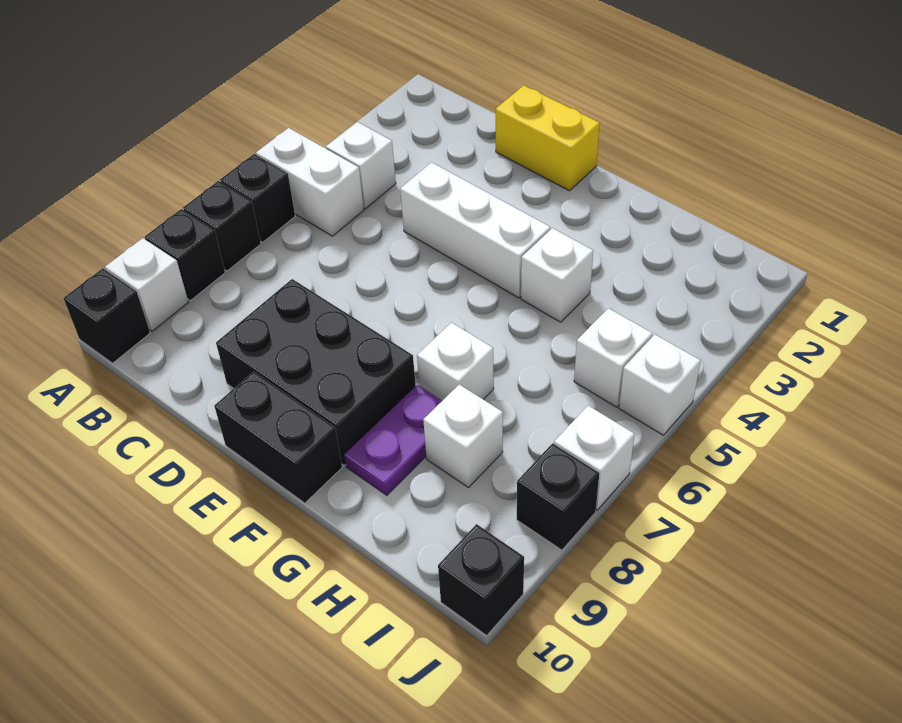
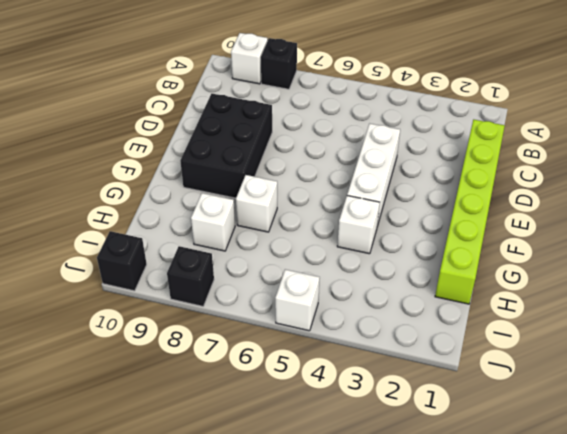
lime brick C1:H1 level 1 -> yellow brick D1:E1 level 1
none -> white brick A5:B5 level 1
none -> black brick A6 level 1
none -> black brick A7 level 1

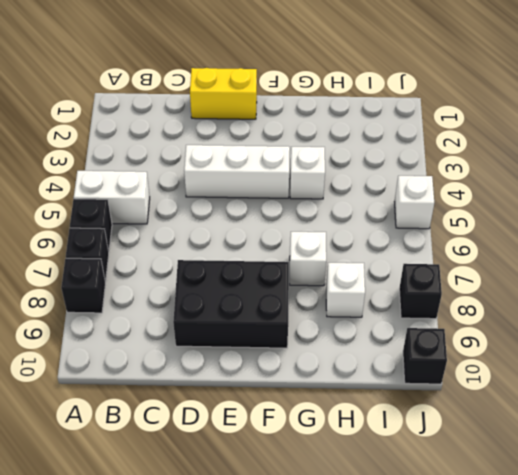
none -> white brick A9 level 1
none -> black brick A10 level 1
none -> white brick B4 level 1

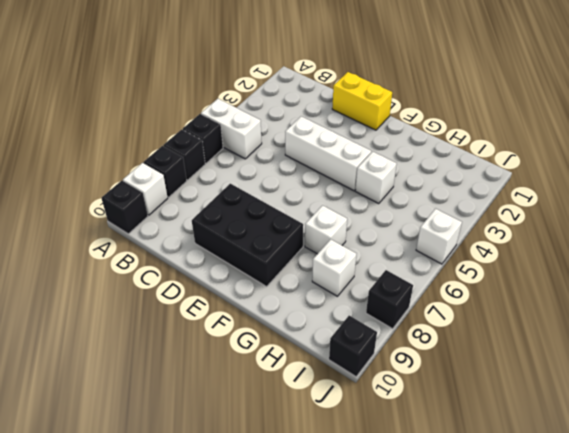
none -> white brick B4 level 1
none -> black brick E10:F10 level 1
none -> purple plate G8:G9 level 1

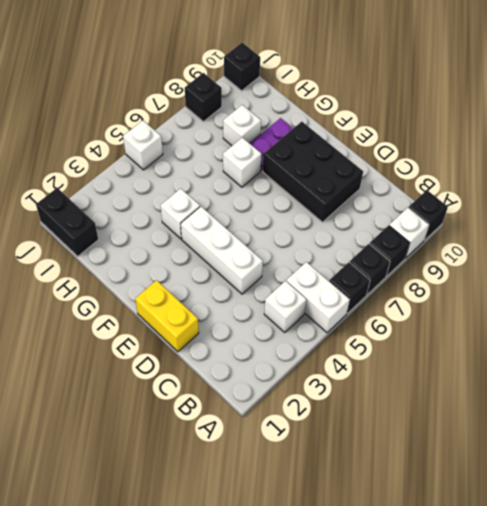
black brick I1:J1 level 1 -> black brick E10:F10 level 1
none -> white brick I5 level 1
none -> white brick J7 level 1

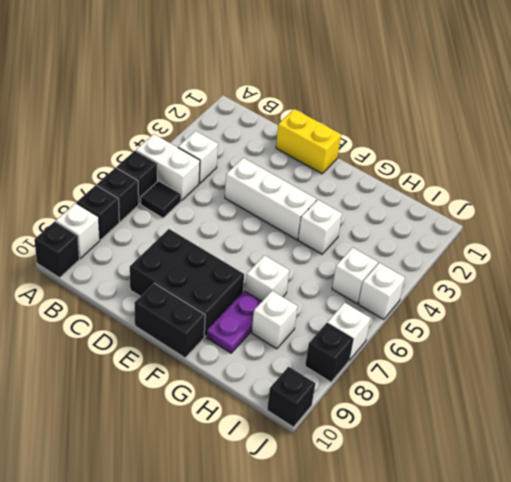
black tile B6 level 1 -> none

